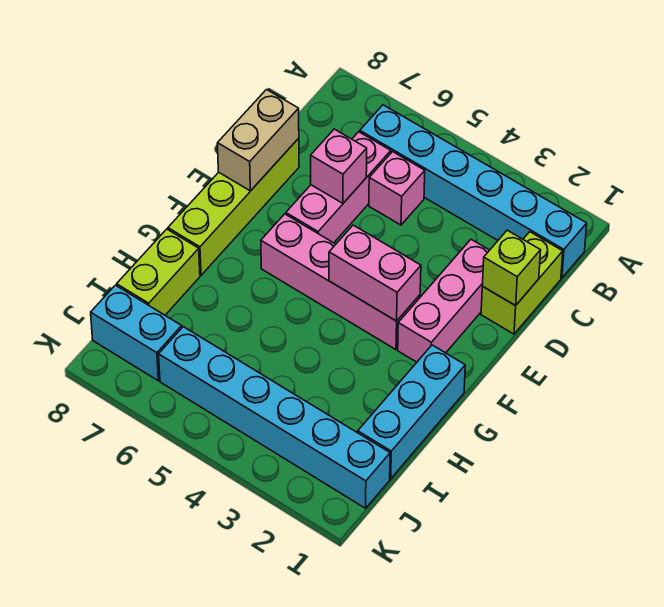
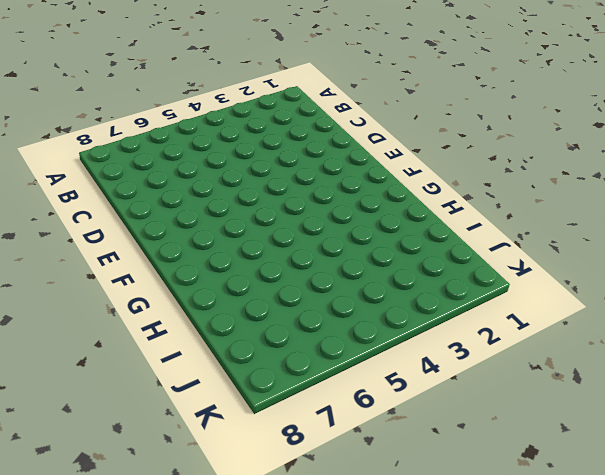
none -> cyan brick B1:B6 level 1
none -> lime brick C1:D1 level 1
none -> pink brick C5 level 1

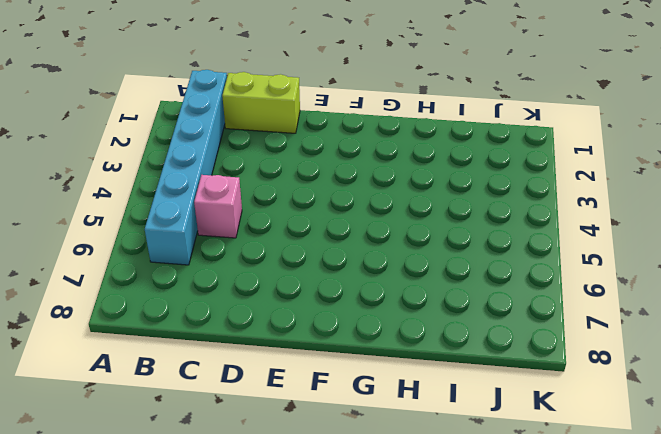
none -> pink brick C6:E6 level 1
none -> pink brick D2:F2 level 1
none -> lime brick D8:G8 level 1

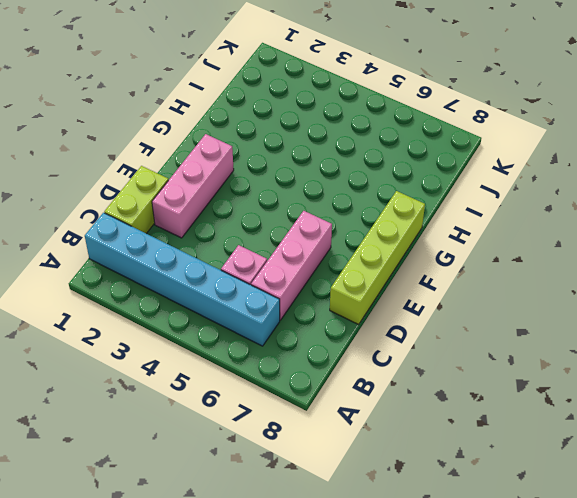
none -> pink brick F3:F6 level 1
none -> cyan brick G1:I1 level 1
none -> lime brick H8:I8 level 1

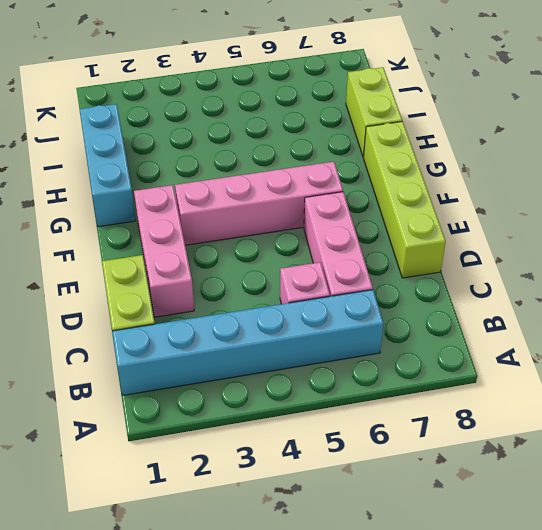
none -> cyan brick J1:J6 level 1
none -> cyan brick J7:J8 level 1
none -> lime brick D1 level 2

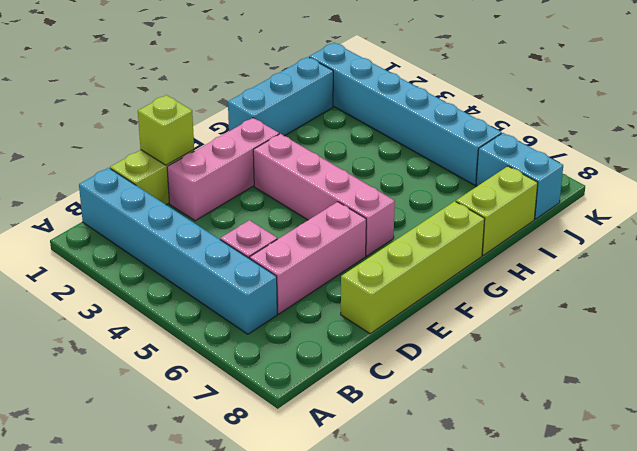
none -> pink brick D6 level 2
none -> tan brick D8:E8 level 2
none -> pink brick F3:F4 level 2

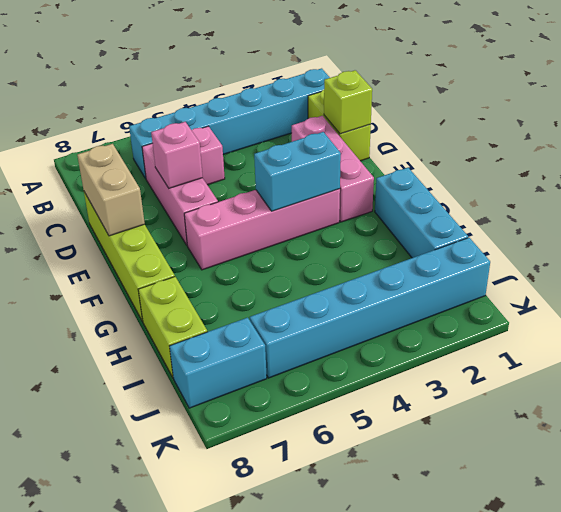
cyan brick F3:F4 level 2 -> pink brick F3:F4 level 2

